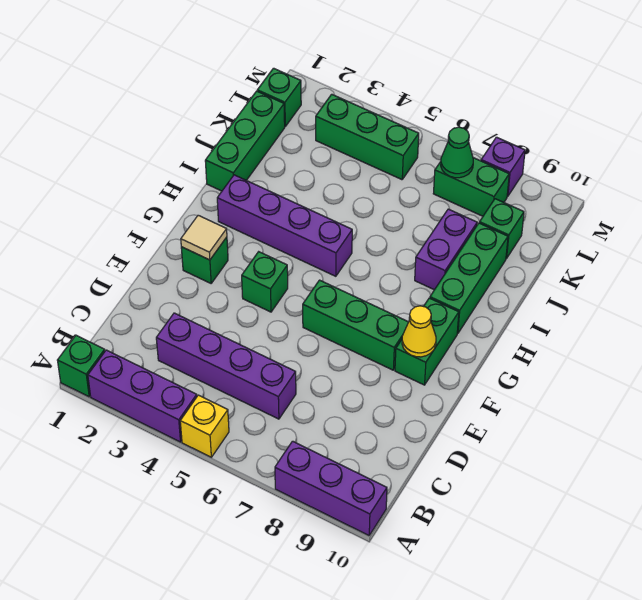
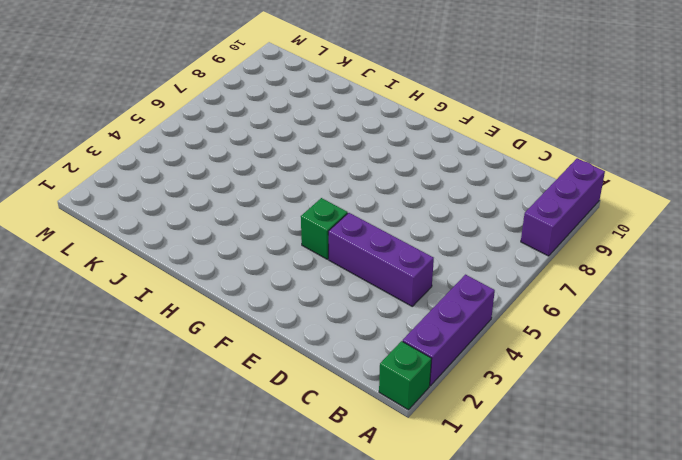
purple brick C4:E4 level 1 -> purple brick C3:C6 level 1
none -> yellow brick A5 level 1
none -> green brick F2 level 1
none -> green brick F6:F8 level 1

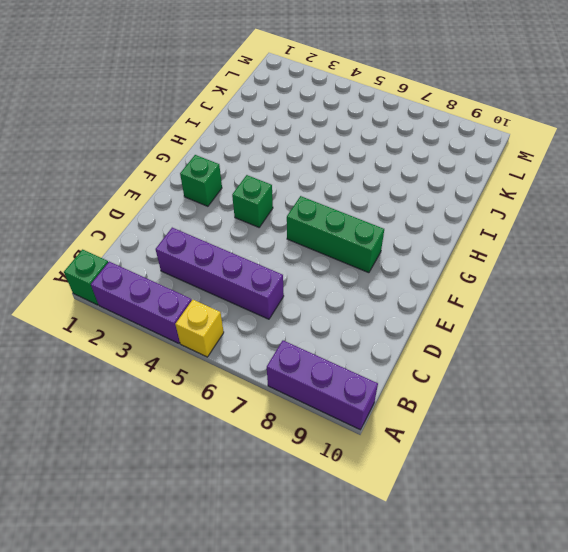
none -> green brick F9:G9 level 1
none -> purple brick H2:H5 level 1
none -> green brick H9:J9 level 1

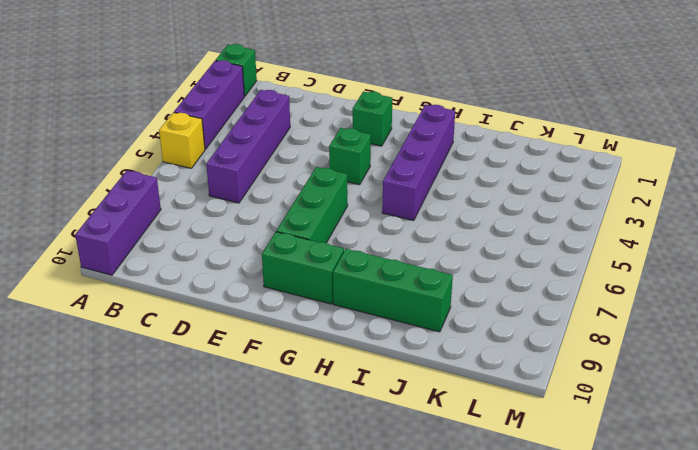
none -> green brick I1:K1 level 1
none -> purple brick I8:J8 level 1
none -> green brick K9 level 1

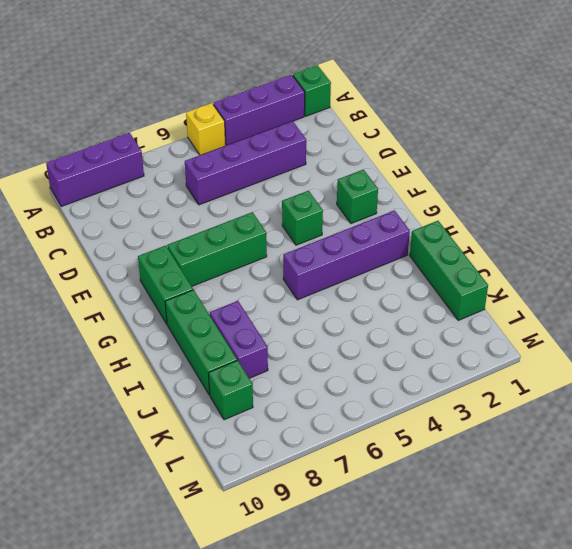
none -> green brick L1 level 1
none -> green brick L3:L5 level 1
none -> green brick L7:L8 level 1

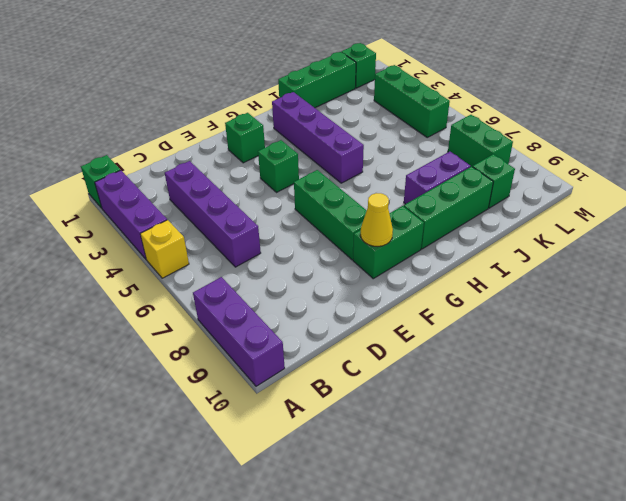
none -> purple brick M8 level 1
none -> tan tile F2 level 2
none -> green cone L7 level 2

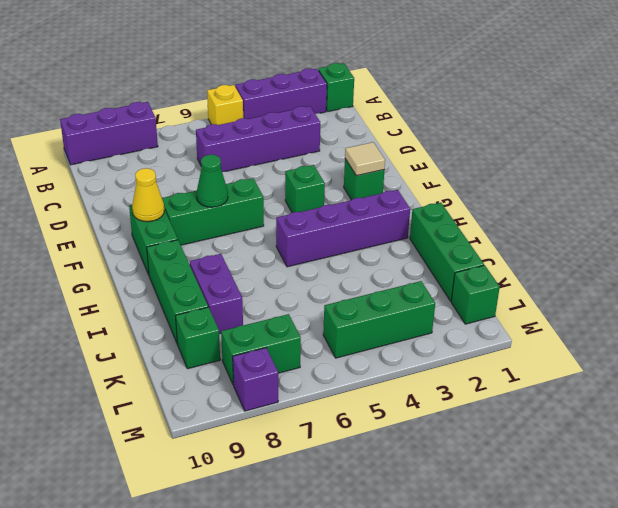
green cone F7 level 2 -> green cone L7 level 2

